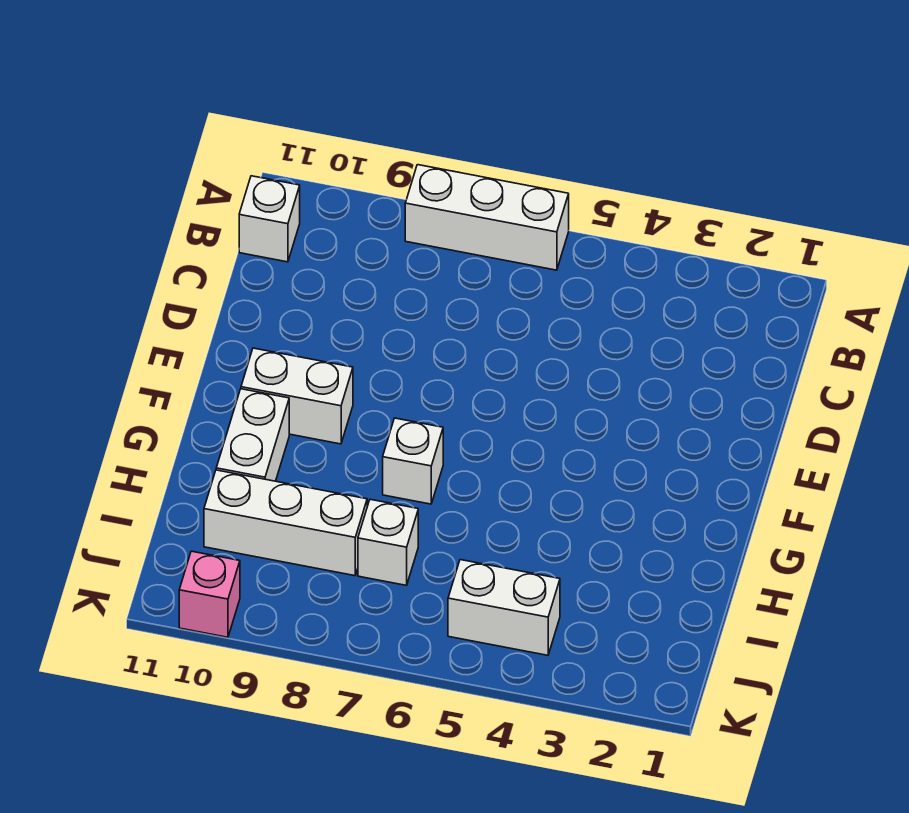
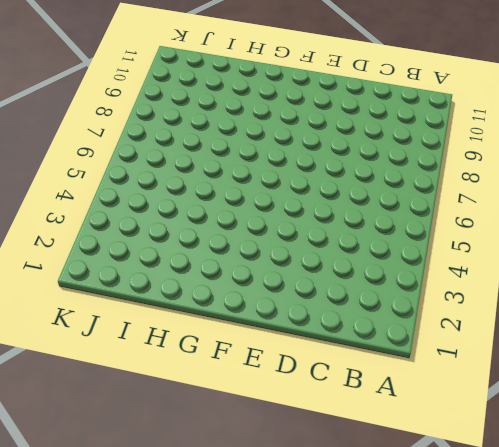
none -> white brick A6:A8 level 1
none -> white brick B11 level 1

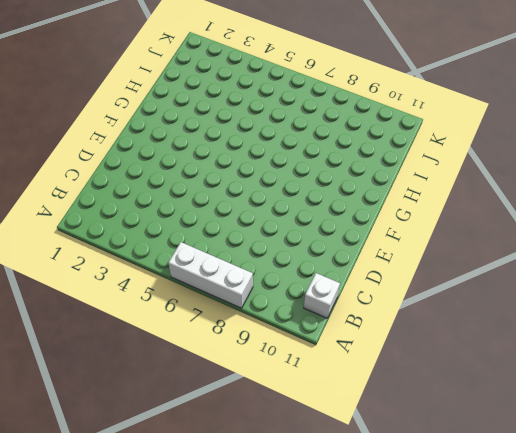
none -> white brick F9:F10 level 1
none -> white brick G7 level 1

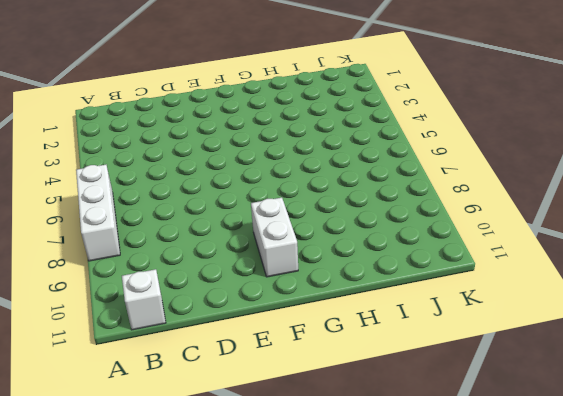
none -> white brick G7 level 1
none -> white brick G10:H10 level 1

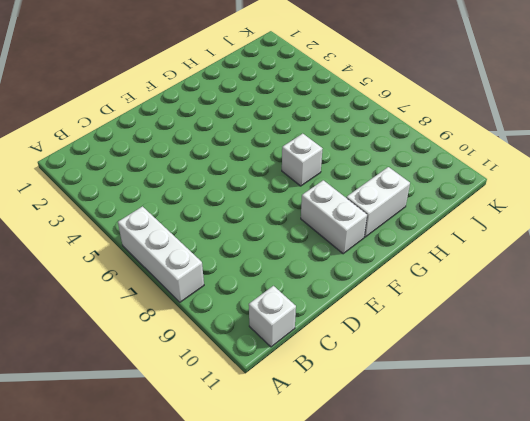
none -> white brick I7 level 1
none -> white brick I8:I10 level 1

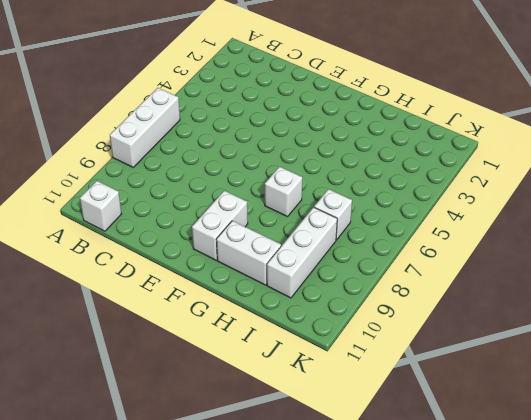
none -> white brick J4:J5 level 1
none -> pink brick K10 level 1

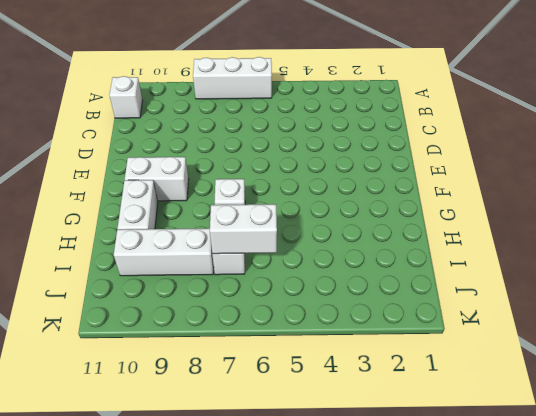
white brick I6:I7 level 2 -> white brick J4:J5 level 1
none -> pink brick K10 level 1

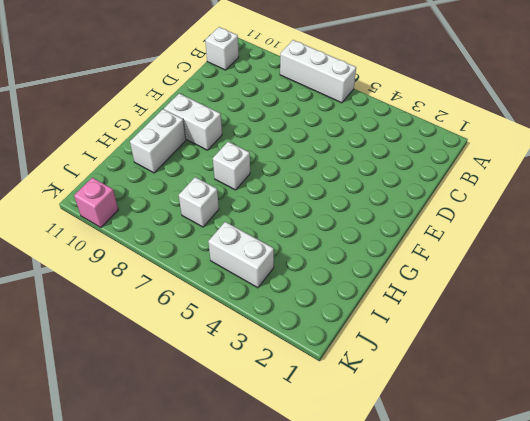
none -> white brick I8:I10 level 1

